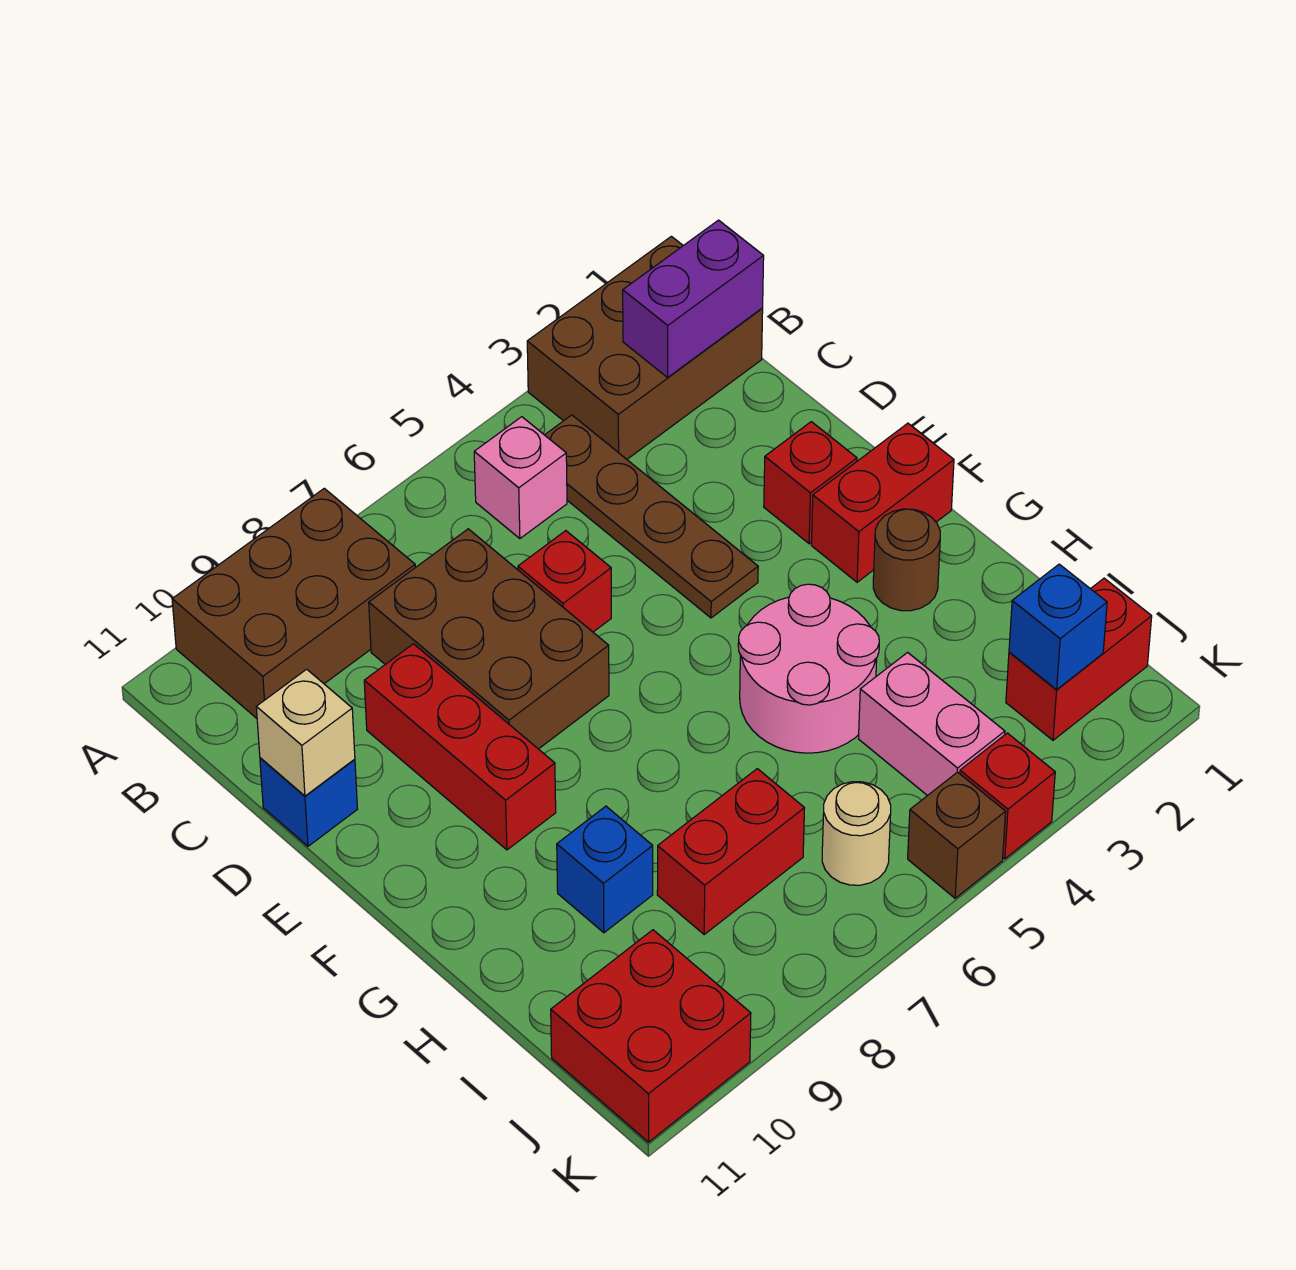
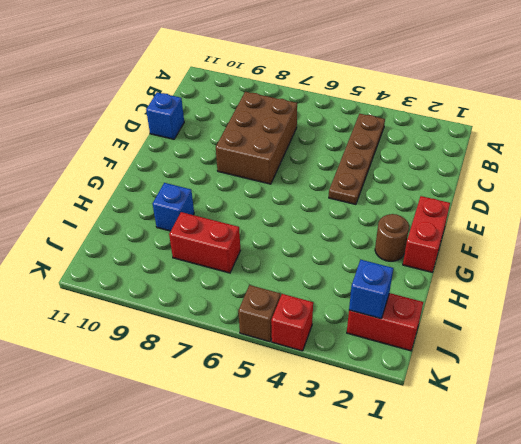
red brick F1:G1 level 1 -> red brick F1:F2 level 1
none -> brown brick A1:B3 level 1
none -> brown brick A8:B10 level 1
none -> pink brick B5 level 1

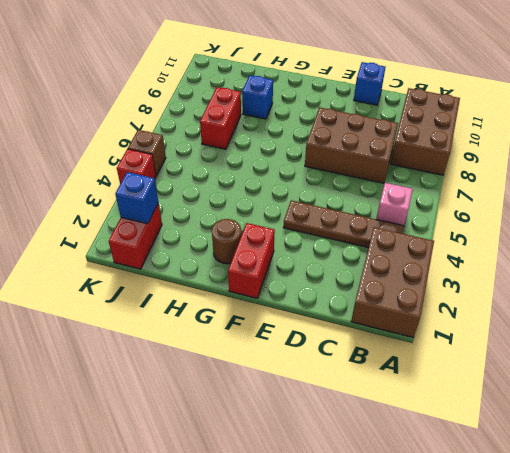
none -> red brick D6 level 1
none -> red brick D9:F9 level 1
none -> red brick E2 level 1

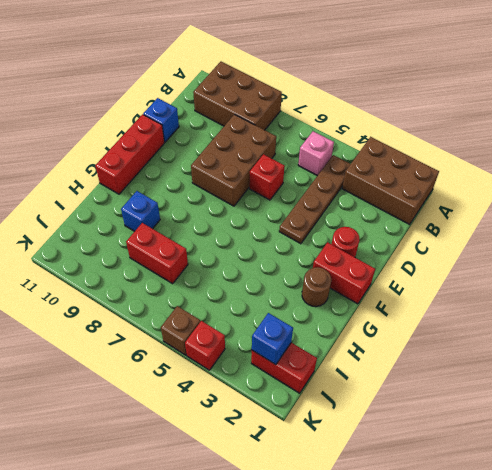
red round brick E2 level 1 -> red brick E2 level 1
red brick E11:G11 level 1 -> red brick D9:F9 level 1
none -> pink round brick G4:H5 level 1
none -> pink brick I4:J4 level 1
none -> tan round brick J6 level 1

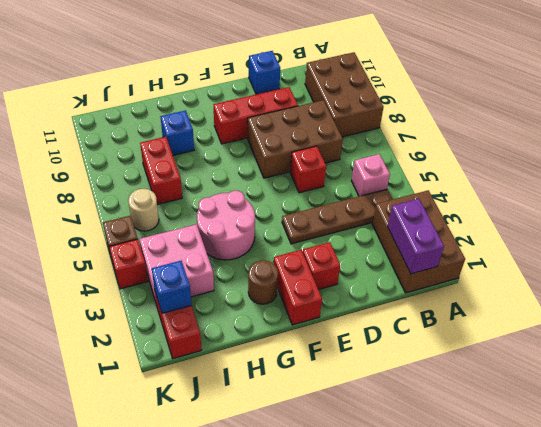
pink brick I3:J4 level 1 -> pink brick I4:J4 level 1
none -> red brick J10:K11 level 1
none -> tan brick D11 level 2

